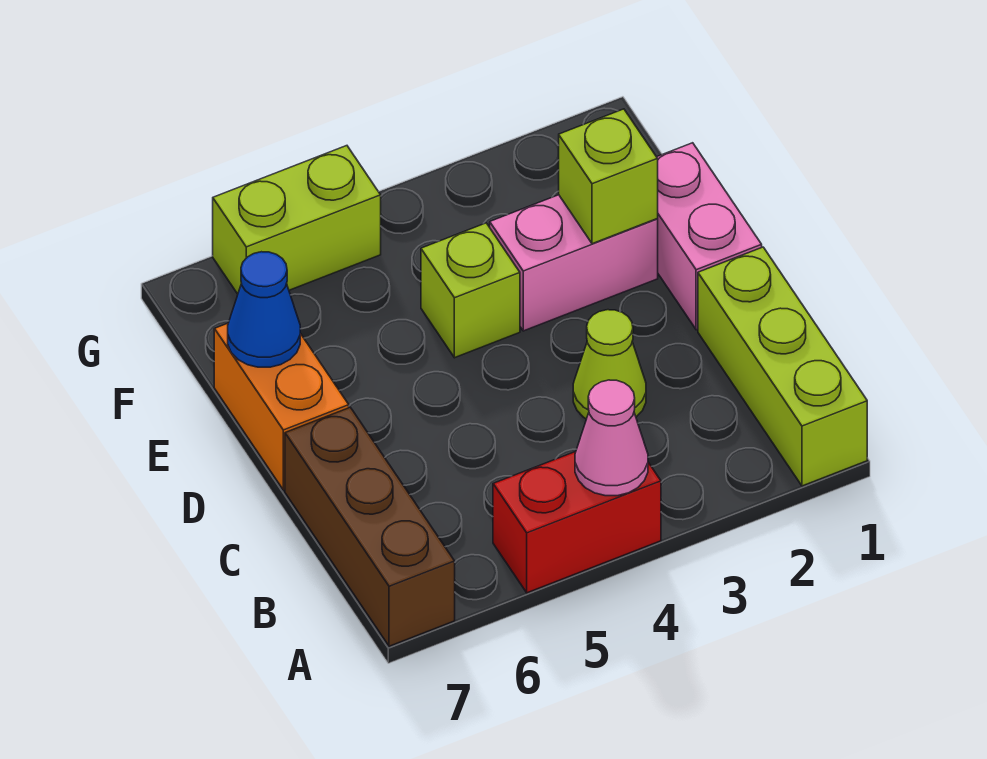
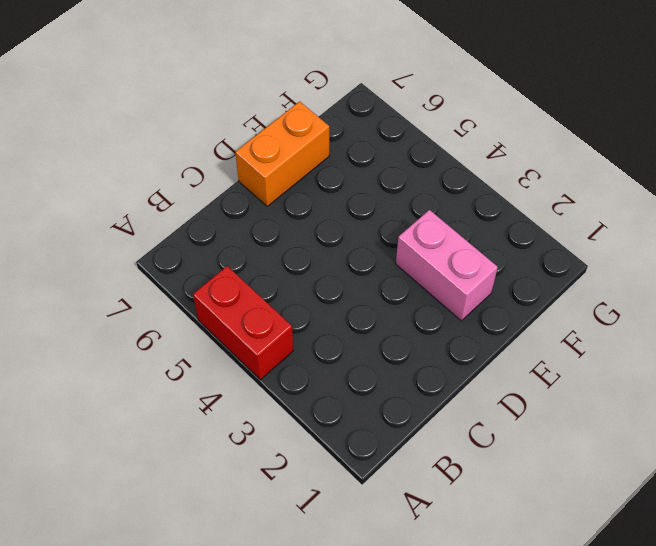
none -> lime brick A1:C1 level 1
none -> brown brick A7:C7 level 1
none -> lime cone C3 level 1

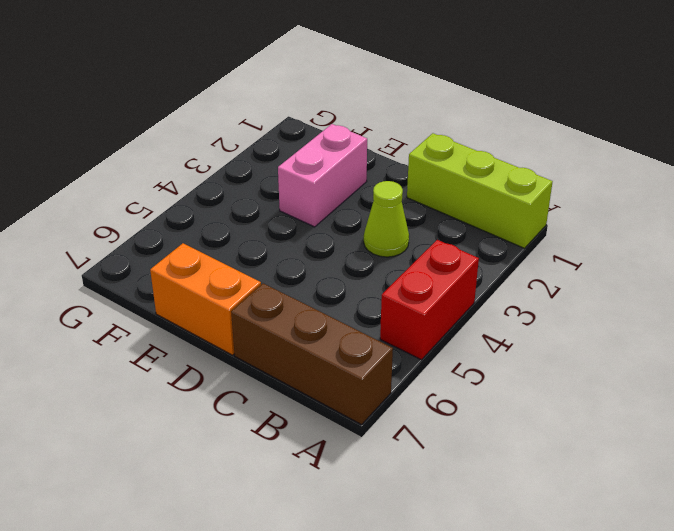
none -> pink brick D1:E1 level 1
none -> lime brick E4 level 1
none -> lime brick G5:G6 level 1

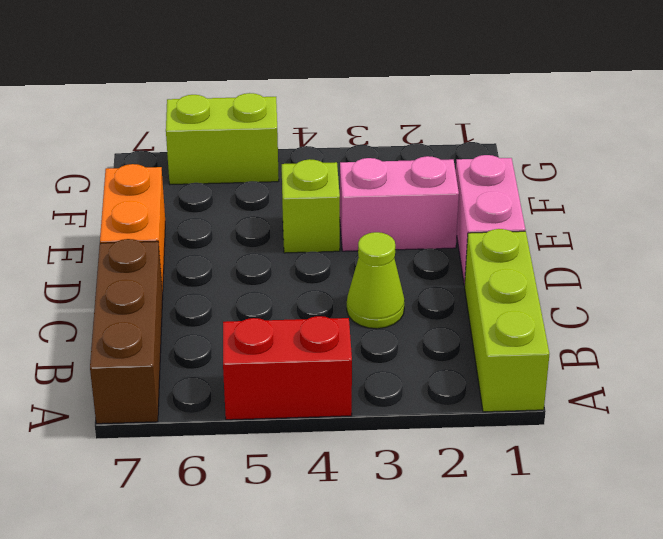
none -> pink cone A4 level 2
none -> lime brick E2 level 2
none -> blue cone E7 level 2

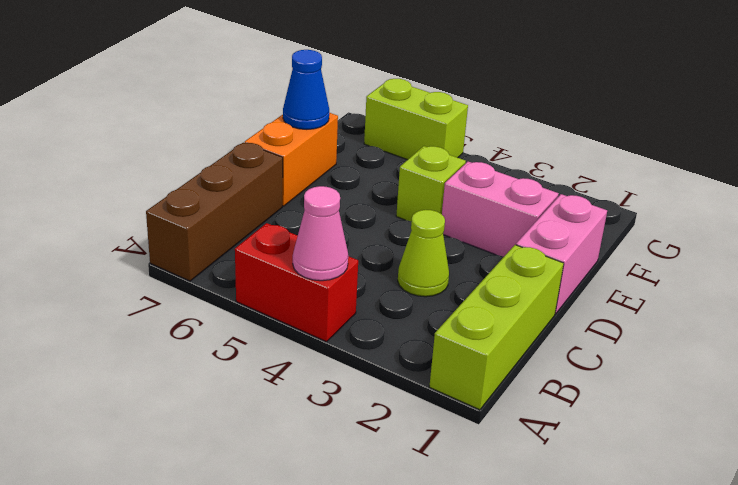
none -> lime brick E2 level 2

